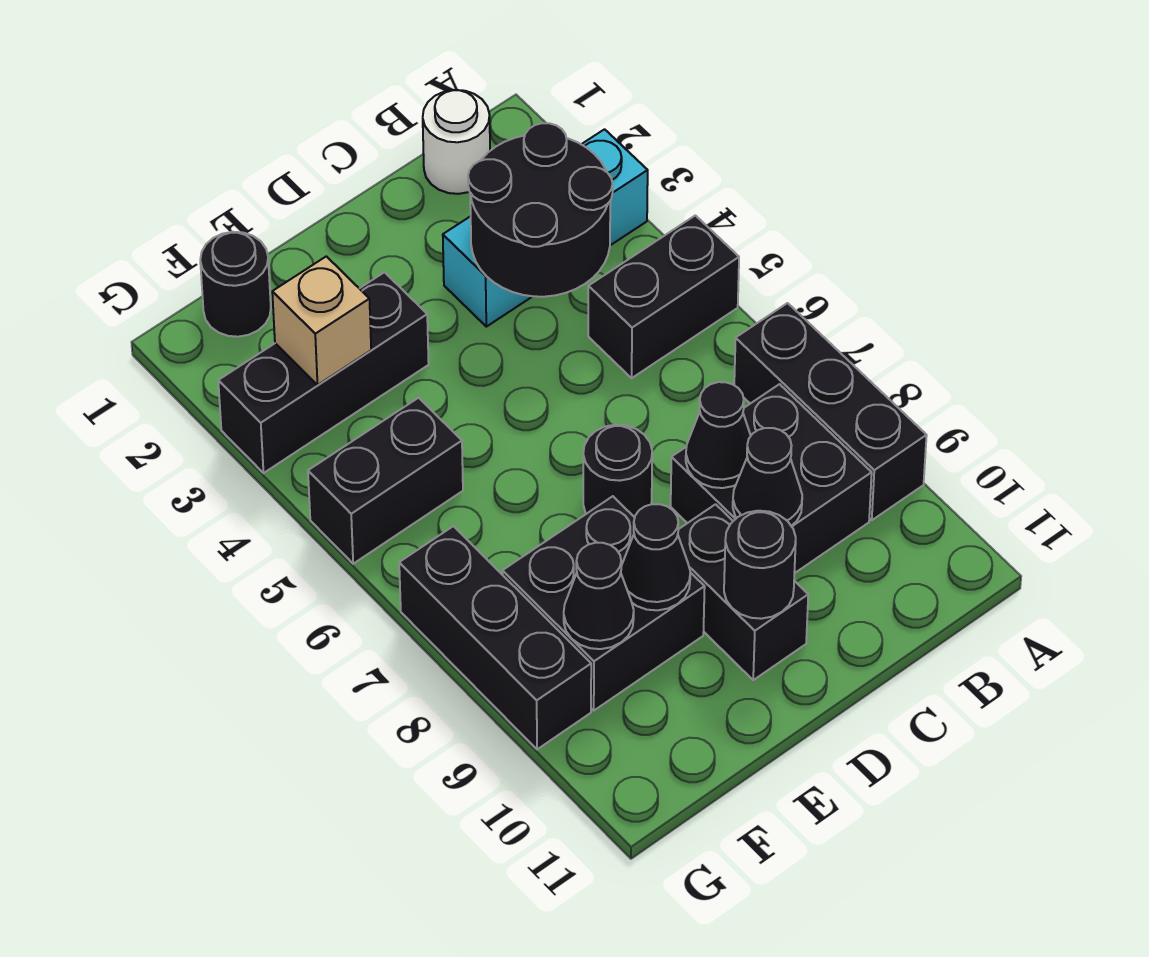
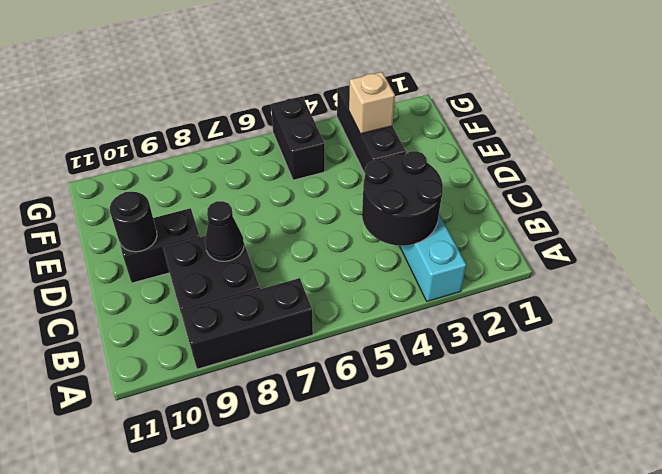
none -> black brick A5:B5 level 1
none -> white round brick B1 level 1
none -> black round brick D7 level 1

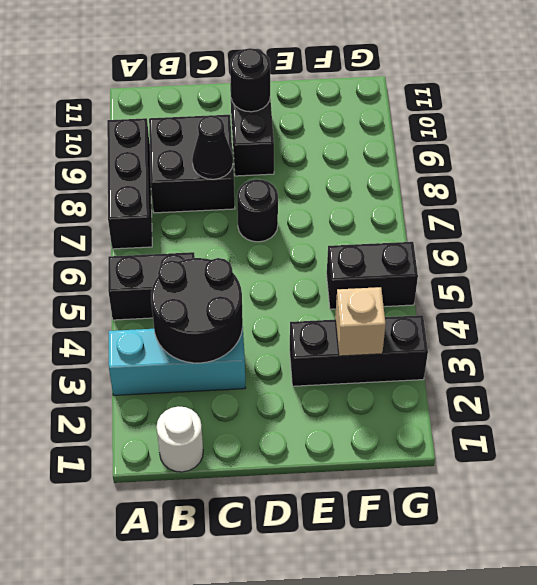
none -> black brick E8:F9 level 1
none -> black round brick F1 level 1
none -> black brick G7:G9 level 1

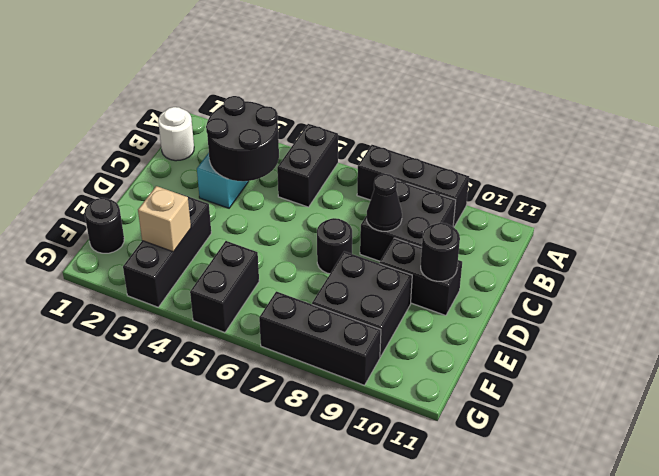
none -> black cone C9 level 2
none -> black cone E9 level 2
none -> black cone F9 level 2

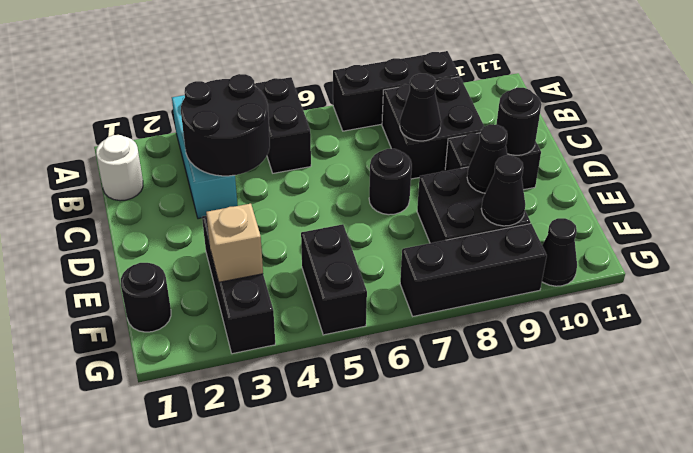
black cone G10 level 1 -> black cone C9 level 2

